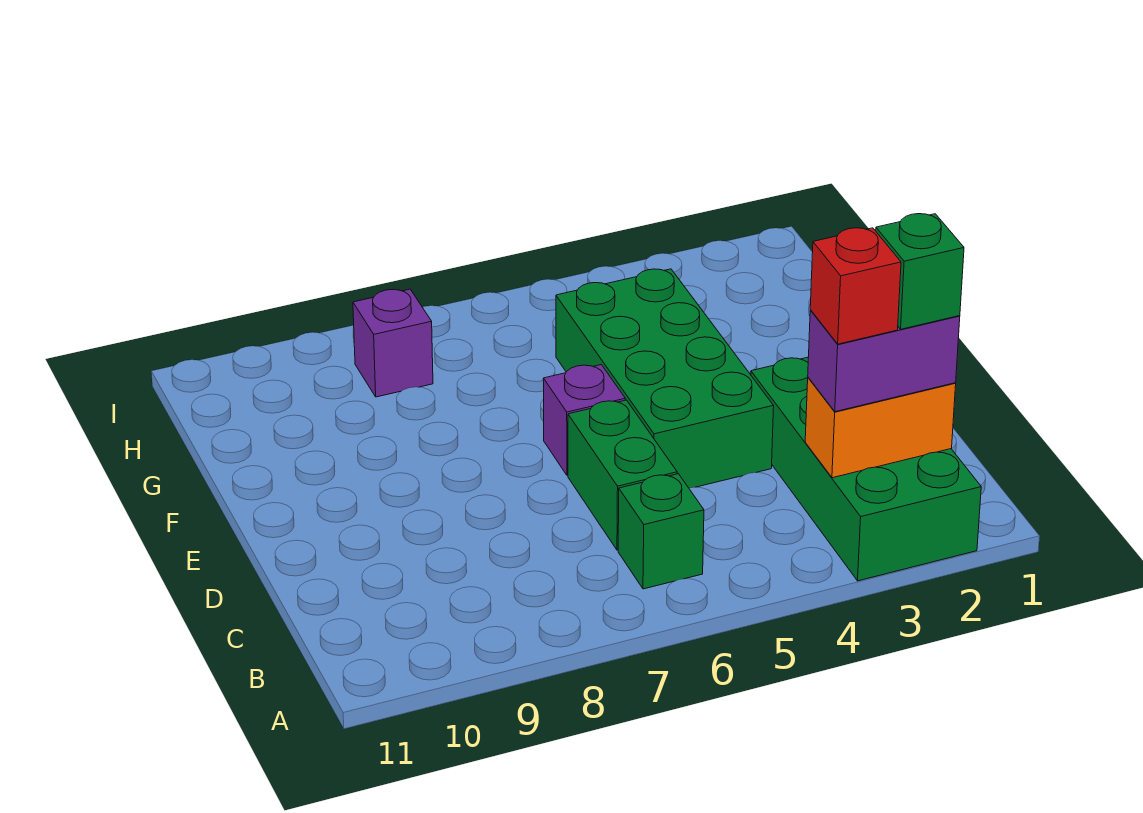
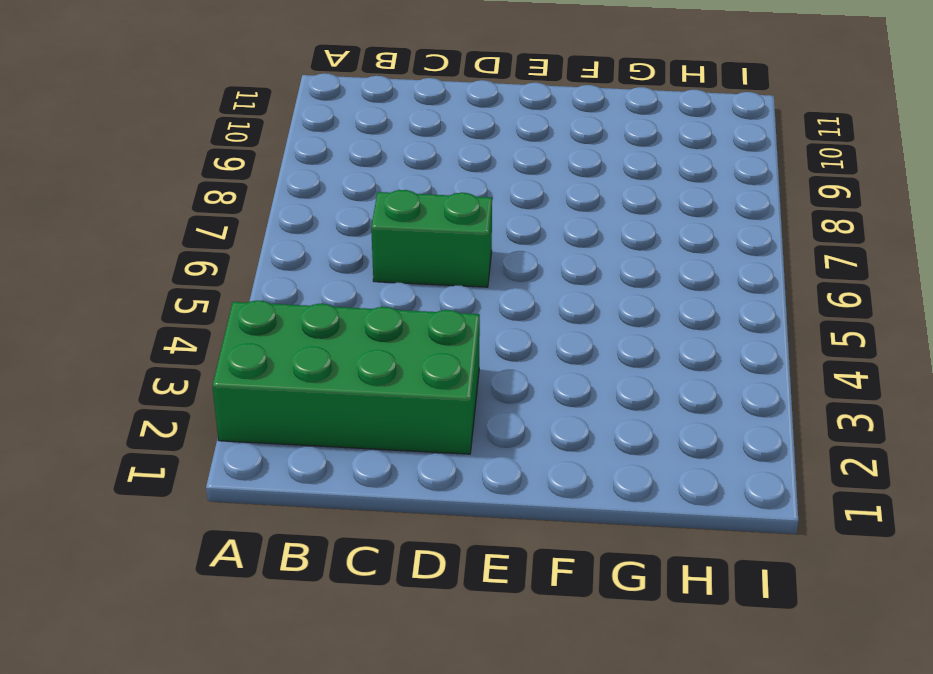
none -> green brick B6 level 1
none -> green brick D4:G5 level 1

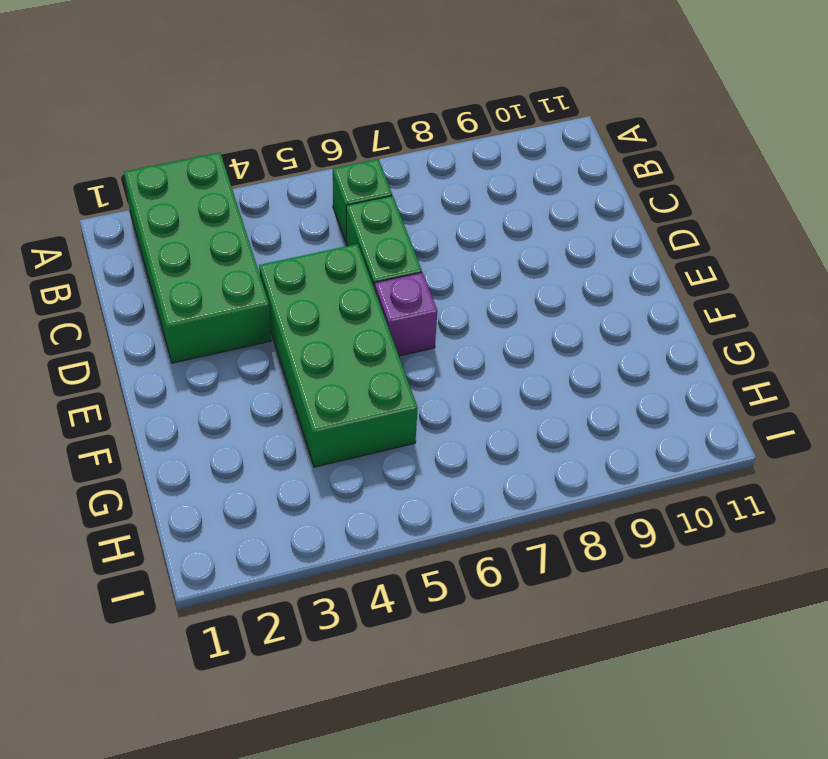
none -> purple brick H8 level 1
none -> orange brick B2:B3 level 2

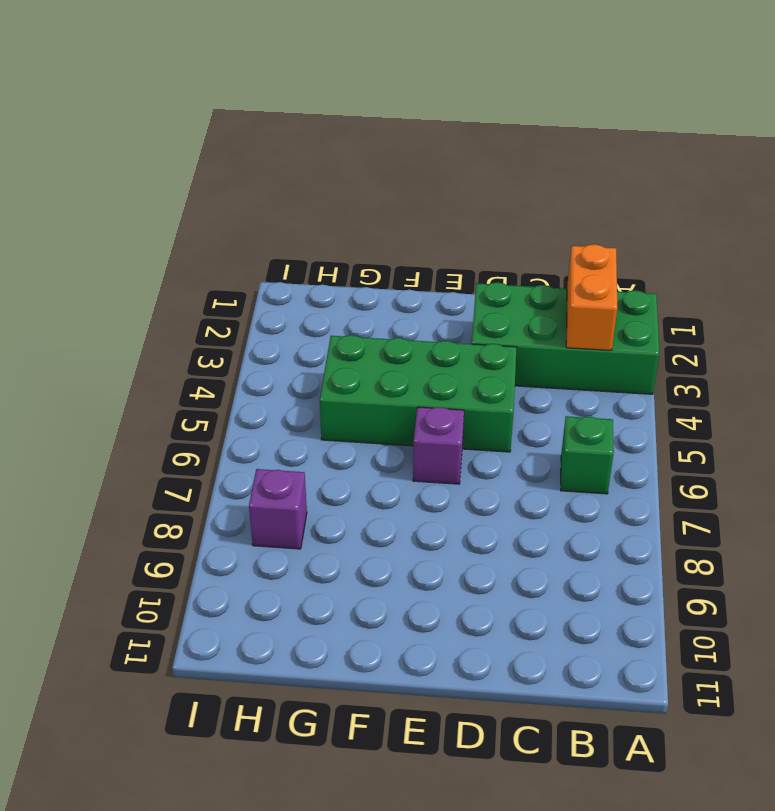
none -> green brick C6:D6 level 1
none -> purple brick B2:B3 level 3

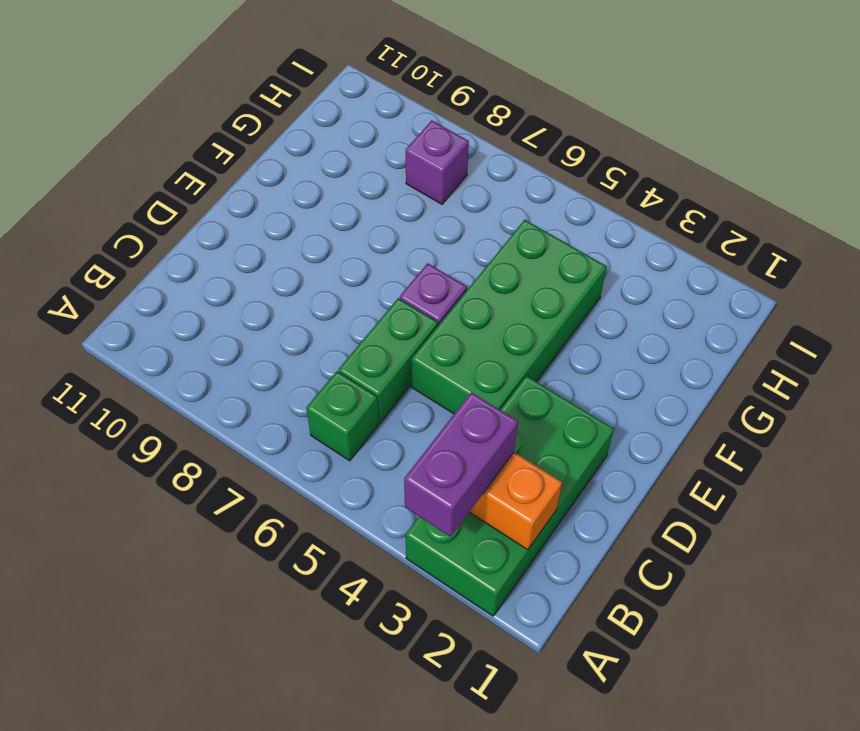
purple brick A3:B3 level 3 -> purple brick B2:B3 level 3
none -> green brick B2 level 4
none -> red brick B3 level 4

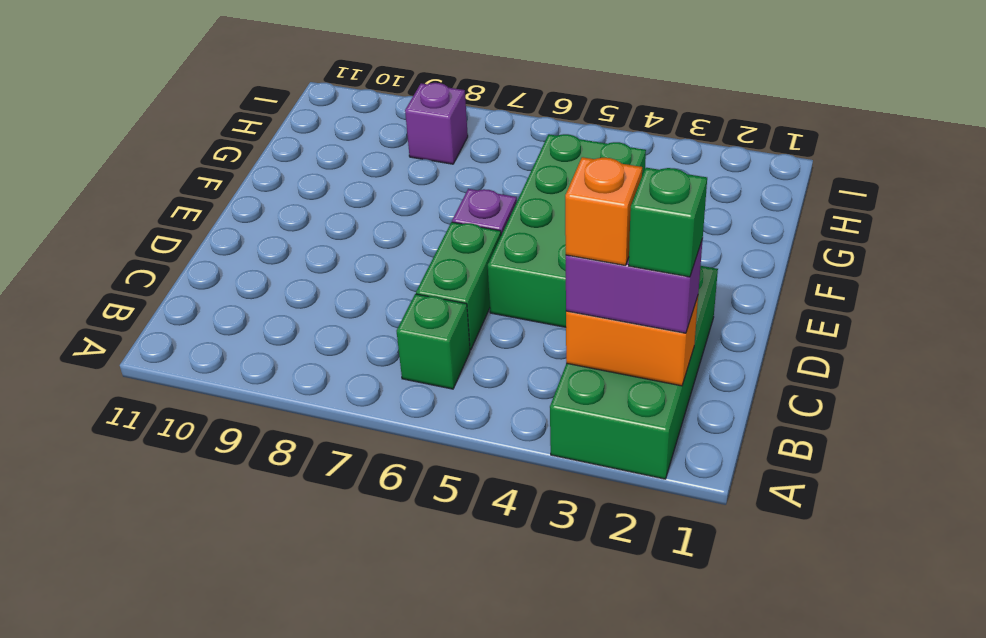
orange brick B3 level 4 -> red brick B3 level 4

